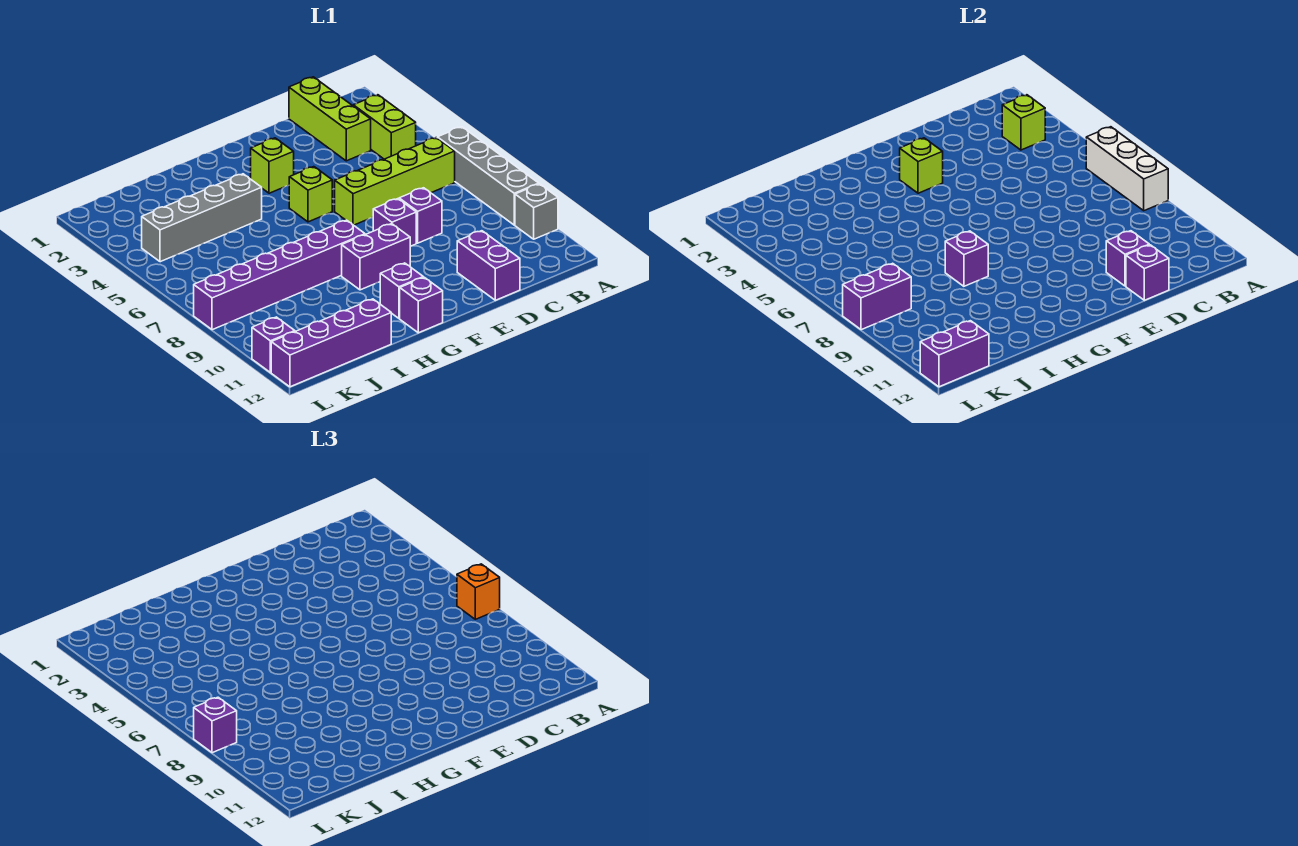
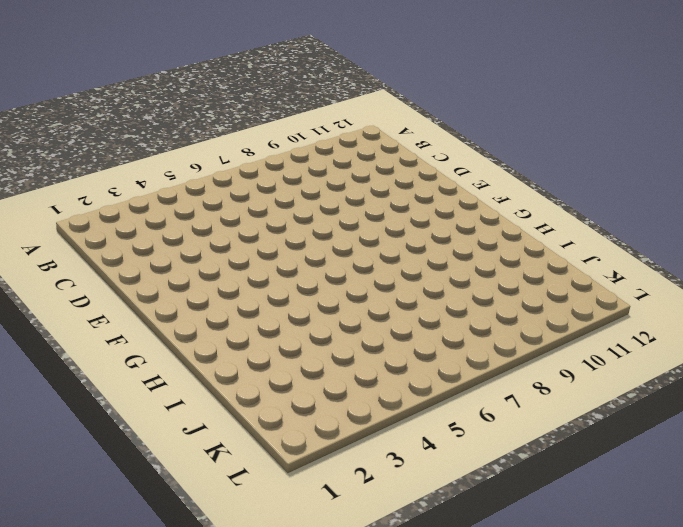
none -> grey brick A6:A9 level 1
none -> grey brick A10 level 1
none -> lime brick B3:B4 level 1

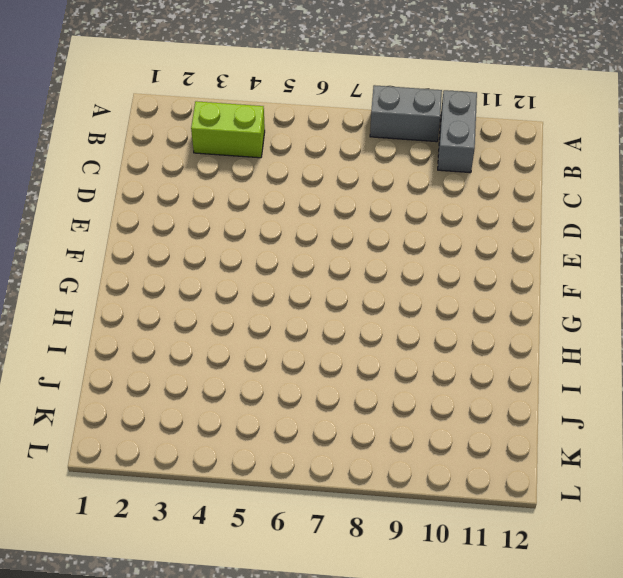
grey brick A8:A9 level 1 -> grey brick A6:A9 level 1
grey brick A10:B10 level 1 -> grey brick A10 level 1
none -> lime brick B6:E6 level 1
none -> lime brick C1:C3 level 1
none -> purple brick D8 level 1

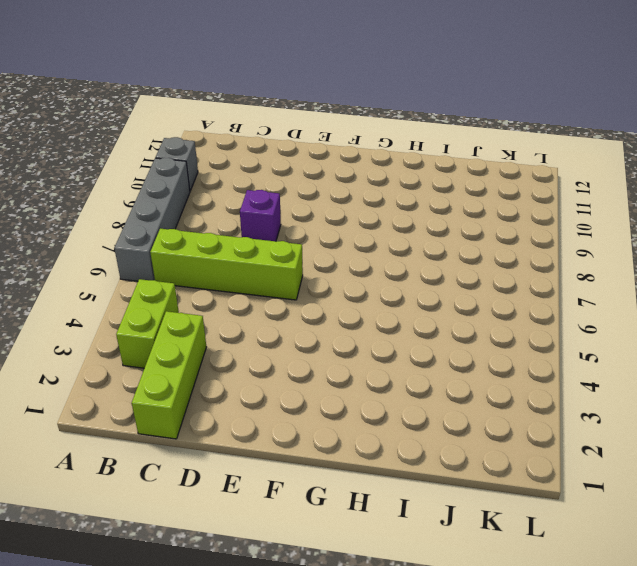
none -> purple brick D11:D12 level 1
none -> purple brick E8 level 1
none -> lime brick F3 level 1

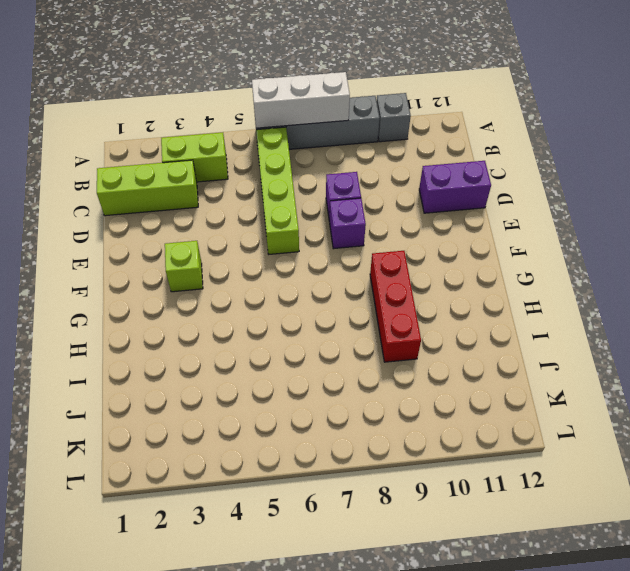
red brick G9:I9 level 1 -> purple brick F9:G9 level 1
none -> lime brick F5 level 1
none -> purple brick G8:L8 level 1
none -> purple brick G11 level 1

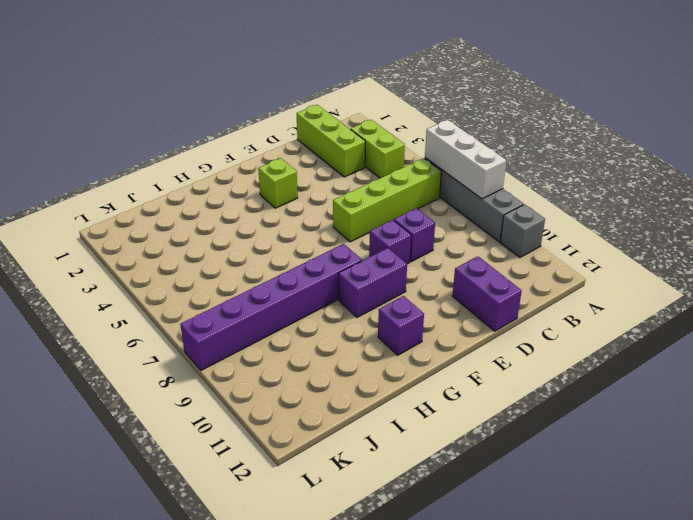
none -> lime brick F5 level 1
none -> purple brick G12 level 1
none -> grey brick H4:K4 level 1

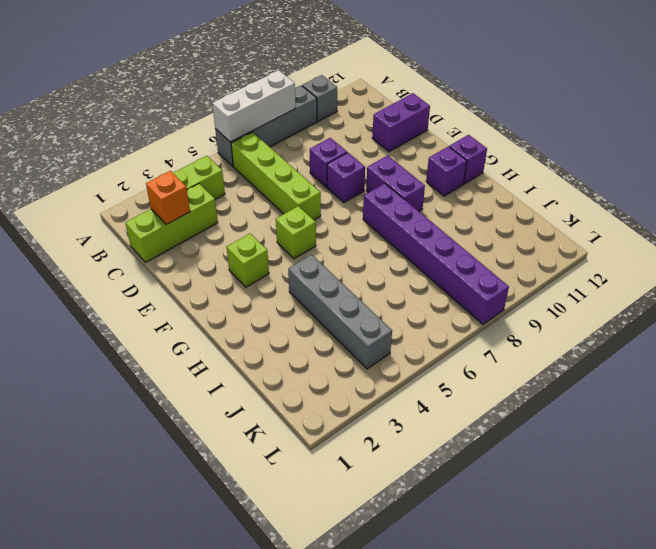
orange brick C2 level 2 -> orange brick A7 level 3
none -> purple brick I12:L12 level 1
none -> purple brick L11 level 1
none -> lime brick B3 level 2

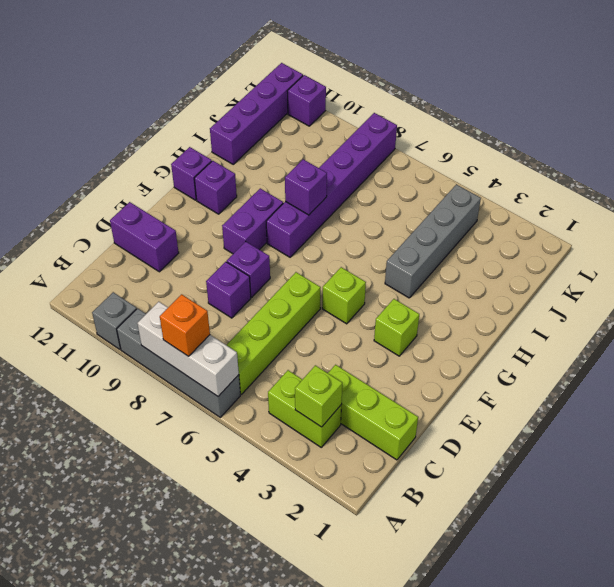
none -> purple brick D11 level 2
none -> purple brick D12 level 2
none -> lime brick F3 level 2

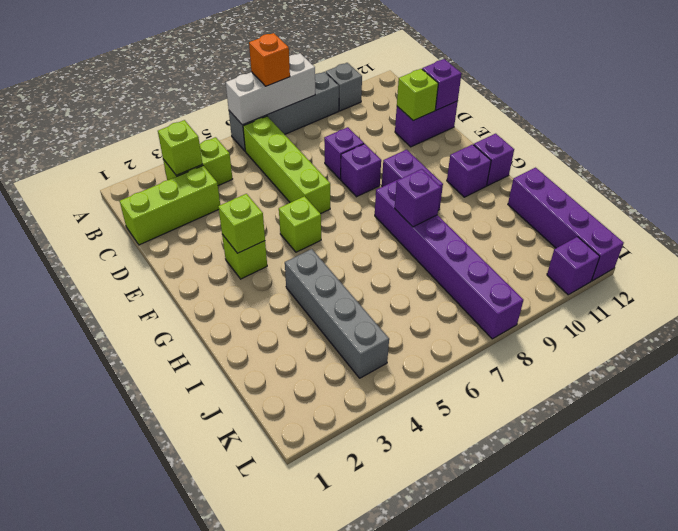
lime brick D11 level 2 -> purple brick D11 level 2
none -> purple brick K8:L8 level 2
none -> purple brick K12:L12 level 2
none -> purple brick L8 level 3

